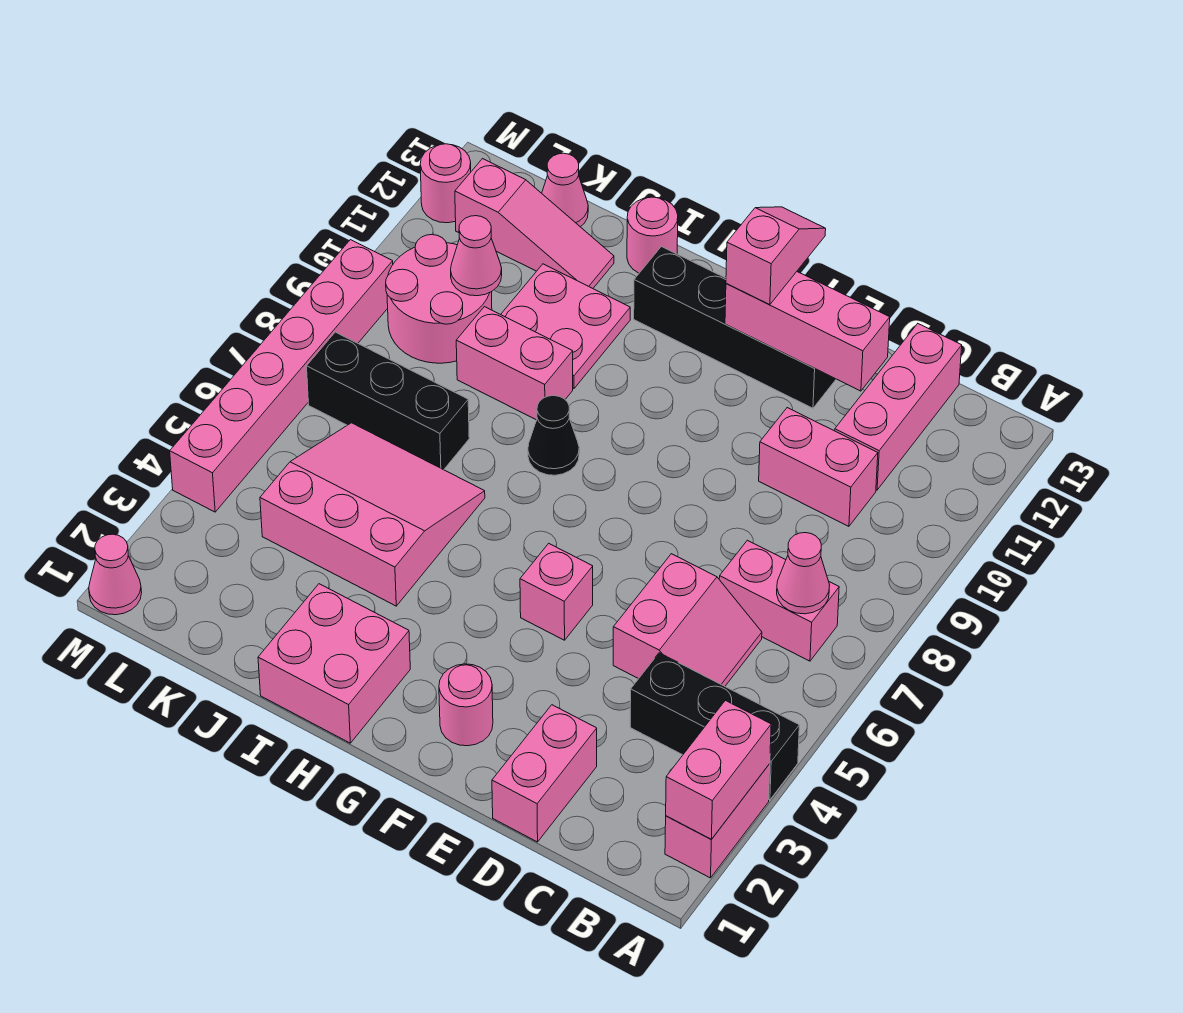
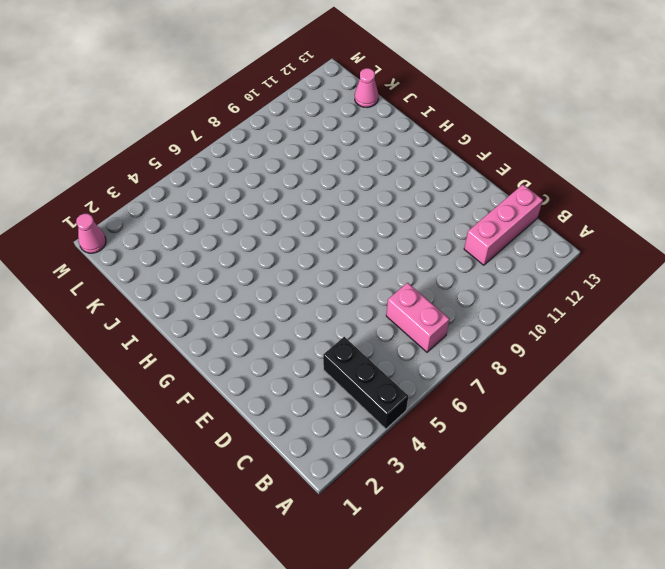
none -> pink brick A2:A3 level 1
none -> pink slope C5:D6 level 1 top D
none -> pink brick C10:D10 level 1

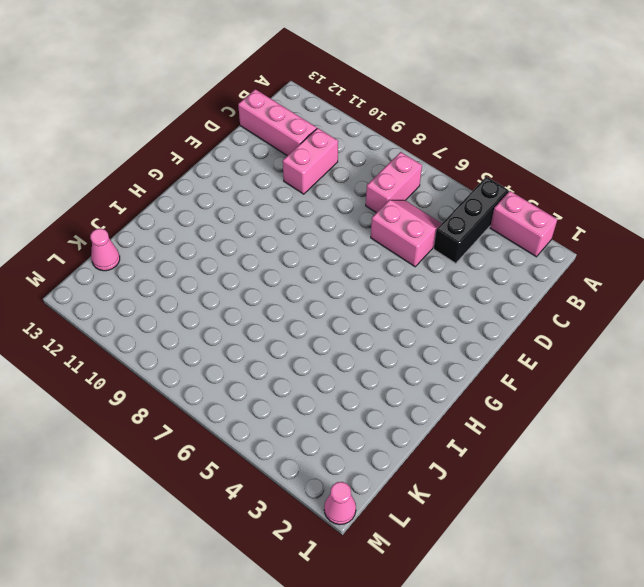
none -> pink brick D1:D2 level 1
none -> black brick E12:H12 level 1
none -> pink round brick F2 level 1

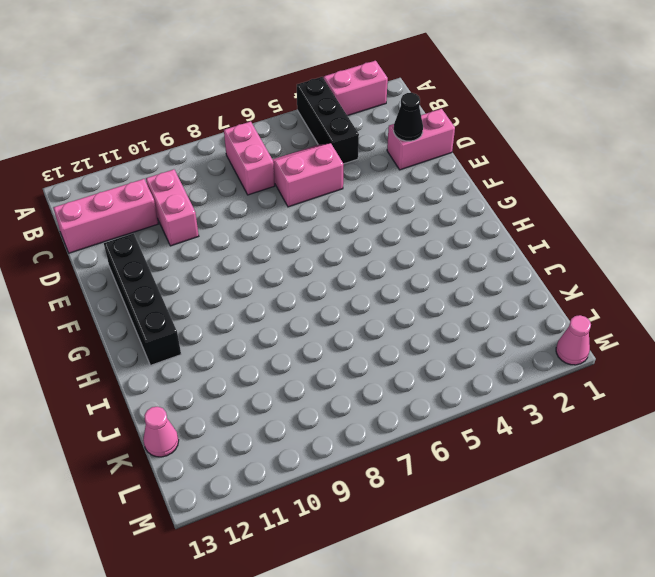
black cone D2 level 2 -> black cone H8 level 1
none -> pink round brick F2 level 1
none -> pink brick F5 level 1
none -> pink brick H1:I2 level 1

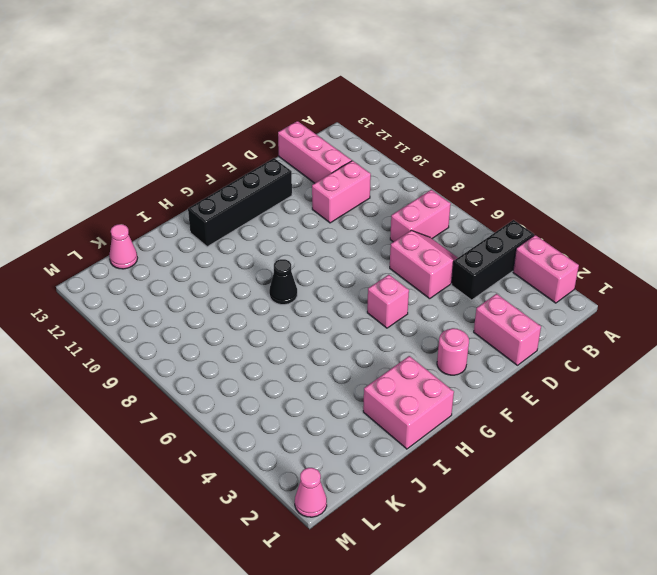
none -> pink slope I4:K6 level 1 top 4
none -> pink brick I9:J9 level 1
none -> pink plate I10:J11 level 1

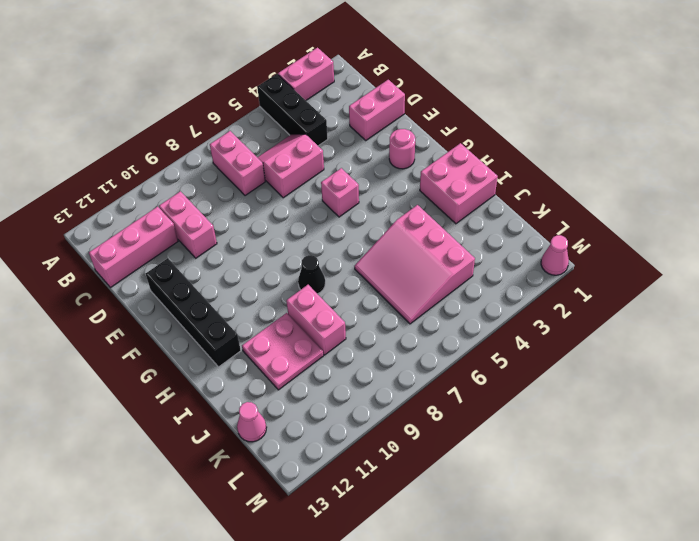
none -> pink round brick I13 level 1
none -> black brick J7:L7 level 1
none -> pink slope J12:L12 level 1 top L

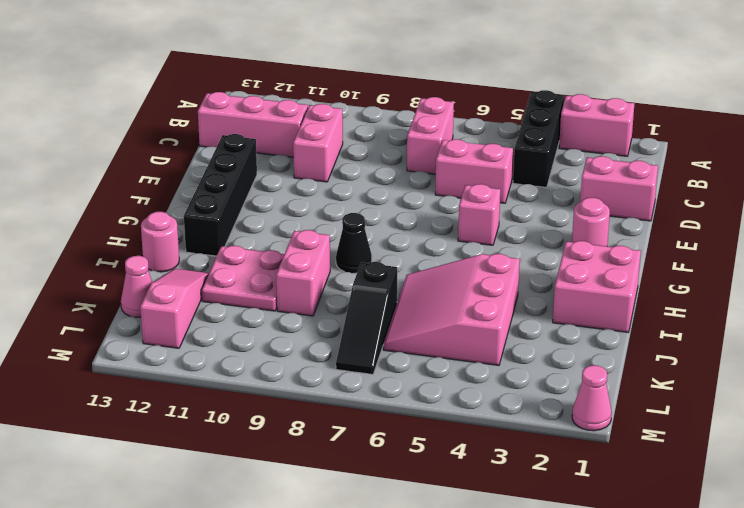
black slope J7:L7 level 1 top J -> black brick J7:L7 level 1
none -> pink round brick K9:L10 level 1
none -> pink brick M4:M9 level 1
none -> pink round brick M12 level 1

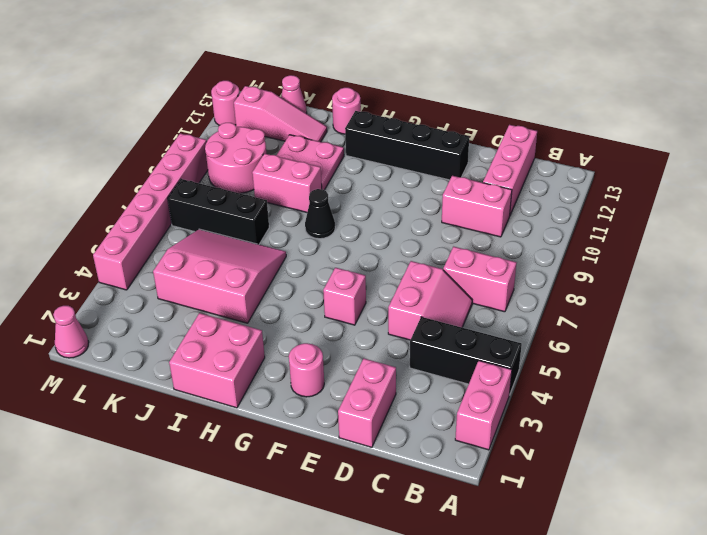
none -> pink brick A2:A3 level 2
none -> pink cone B7 level 2
none -> pink brick D12:F12 level 2

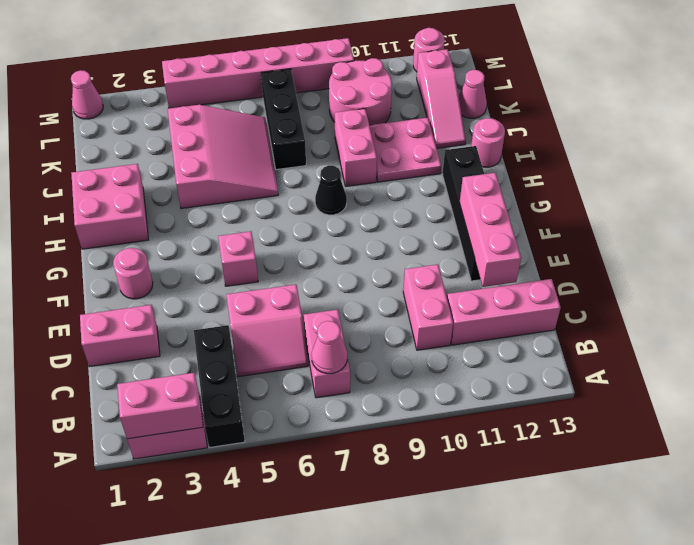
none -> pink cone K10 level 2
none -> pink slope F12:F13 level 3 top 12

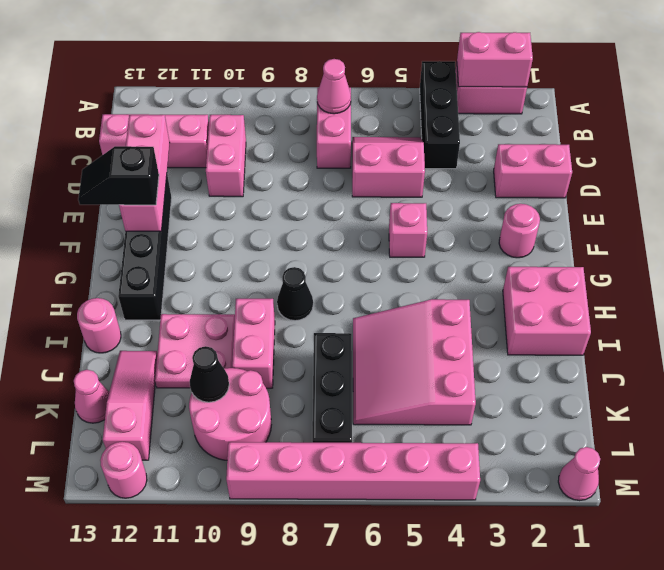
black slope F12:F13 level 3 top 12 -> pink slope F12:F13 level 3 top 12
black cone K10 level 2 -> pink cone K10 level 2

